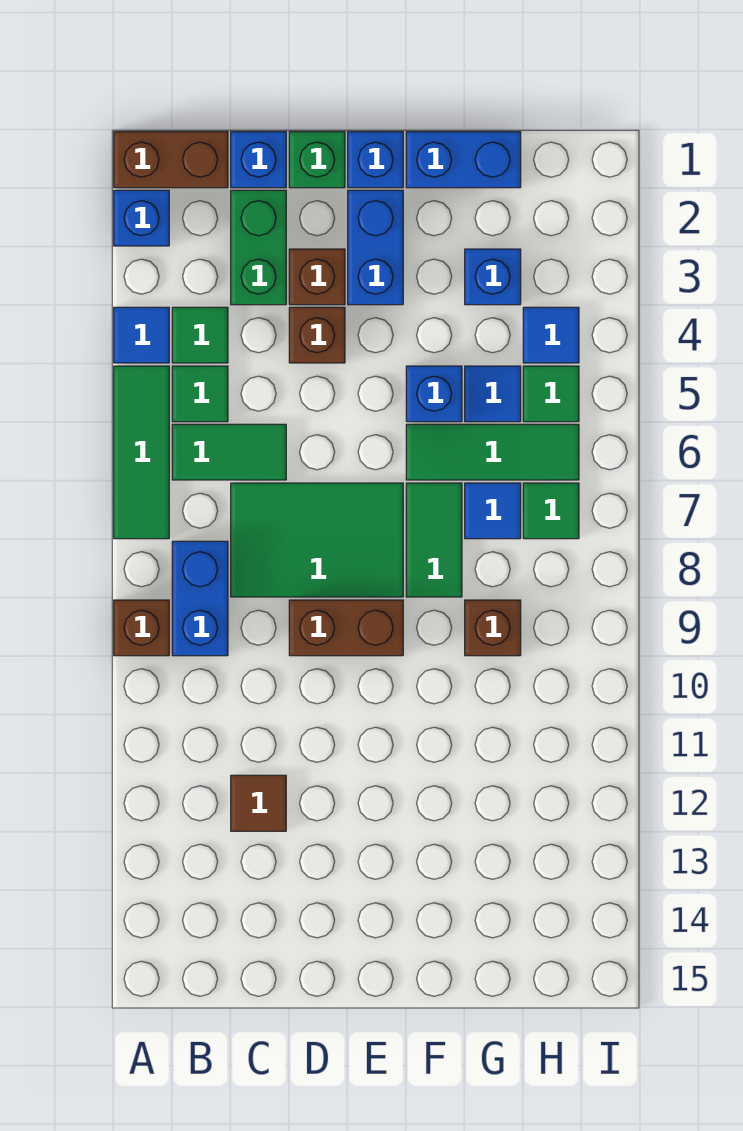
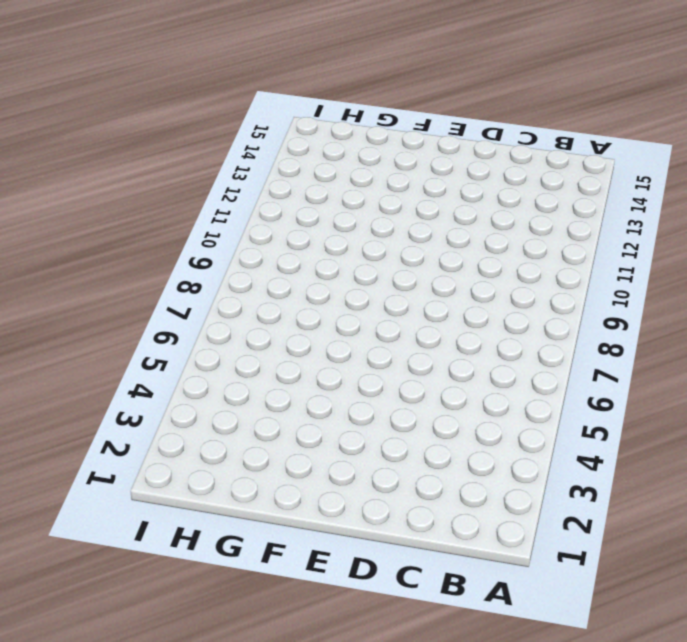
none -> brown brick A1:B1 level 1
none -> blue brick A2 level 1
none -> blue tile A4 level 1
none -> green tile A5:A7 level 1

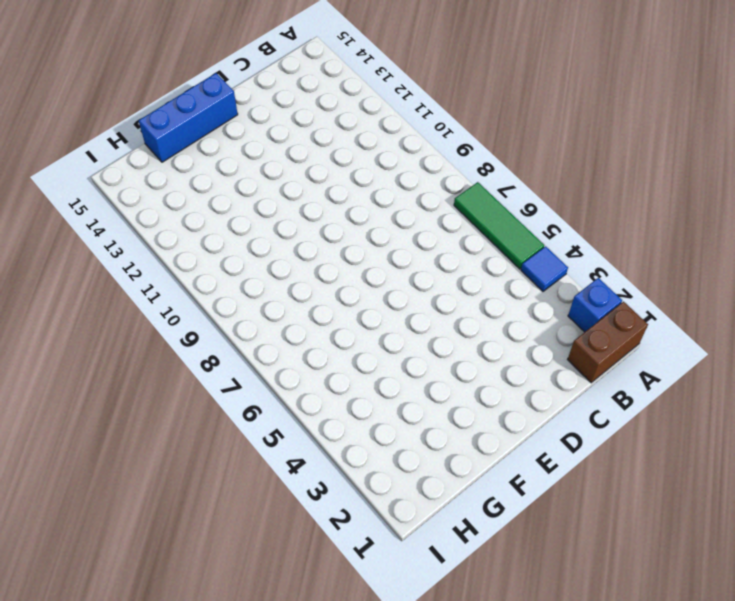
blue brick E15:G15 level 1 -> none
none -> brown brick A9 level 1
none -> green tile B4 level 1
none -> green tile B5 level 1
none -> green tile B6:C6 level 1

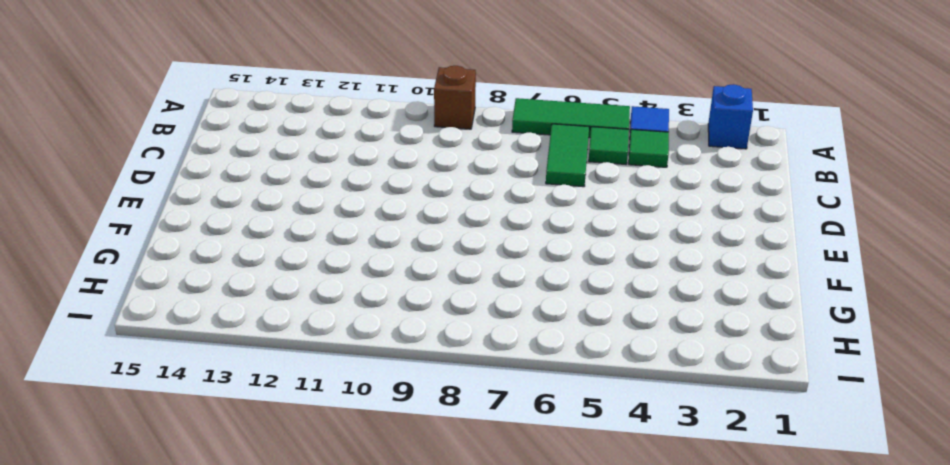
none -> brown brick A1:B1 level 1
none -> blue brick B8:B9 level 1
none -> blue brick C1 level 1
none -> green brick C2:C3 level 1

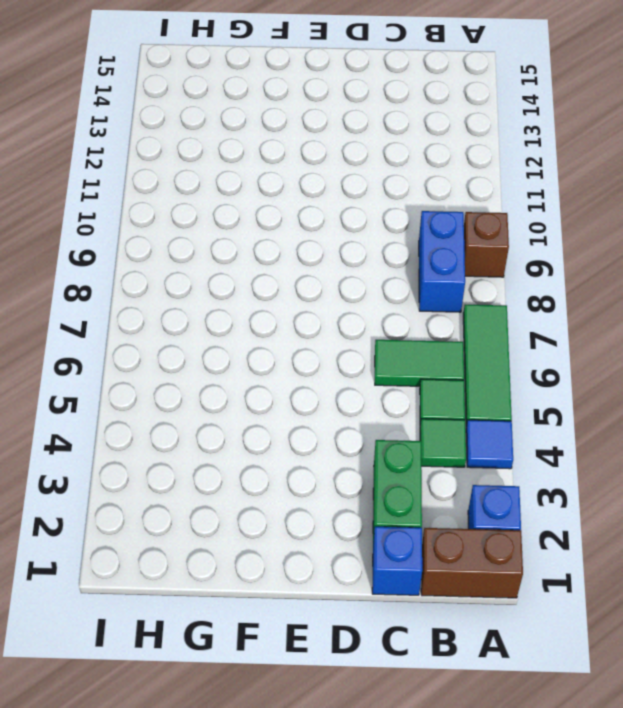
none -> green tile C7:E8 level 1
none -> brown tile C12 level 1
none -> green brick D1 level 1
none -> brown brick D3 level 1

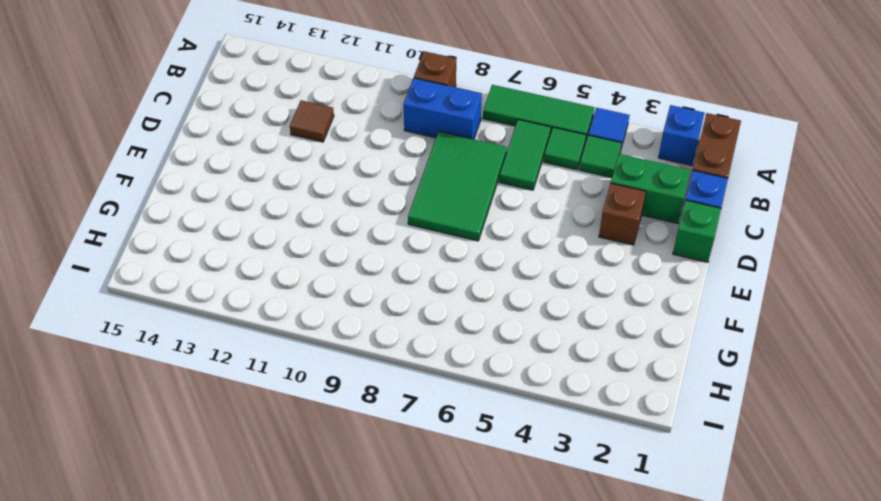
none -> brown brick D4 level 1
none -> brown brick D9:E9 level 1
none -> blue brick E1 level 1
none -> blue brick E2:E3 level 1

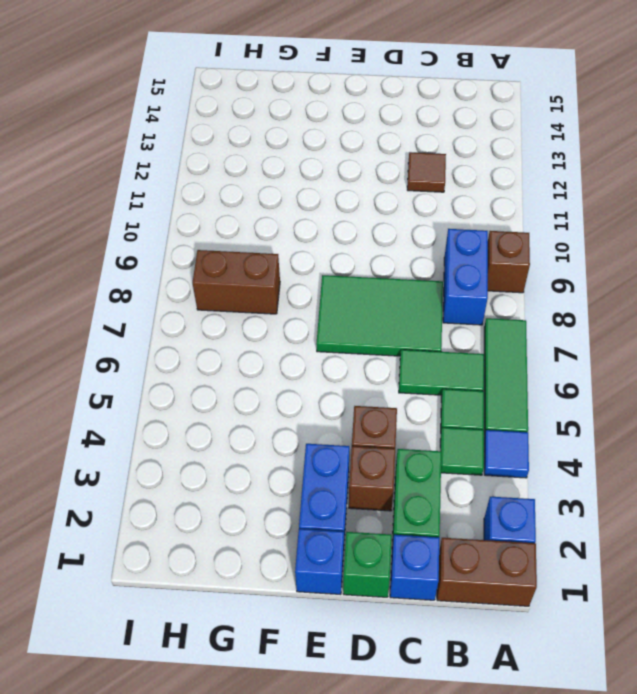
brown brick G8:H8 level 1 -> brown brick D9:E9 level 1
none -> blue brick F1:G1 level 1
none -> blue brick F5 level 1
none -> green tile F6:H6 level 1
none -> green tile F7:F8 level 1

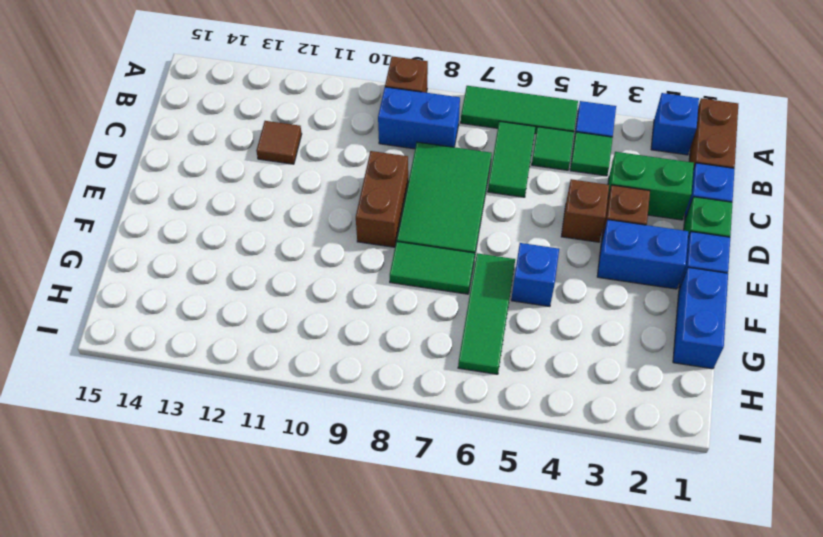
none -> blue brick G3 level 1
none -> blue tile G5 level 1
none -> blue tile G7 level 1
none -> brown brick G9 level 1

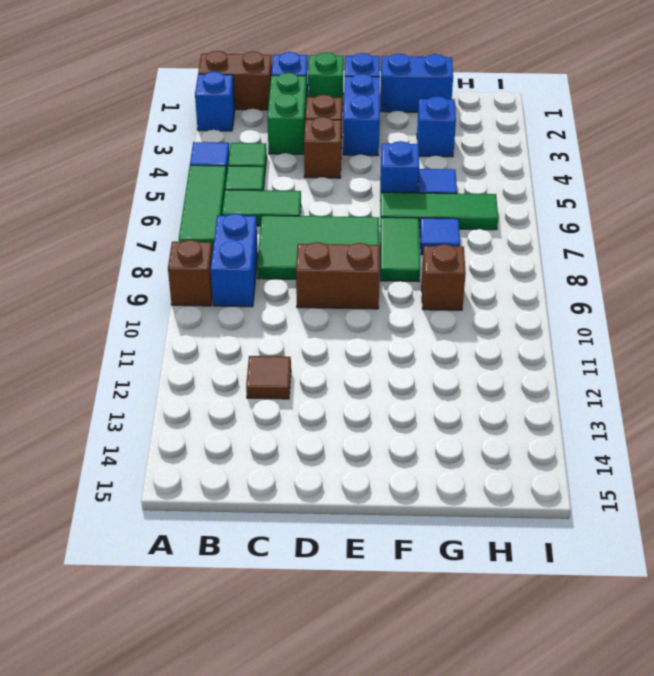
none -> blue tile H4 level 1
none -> green tile H5 level 1
none -> green tile H7 level 1

